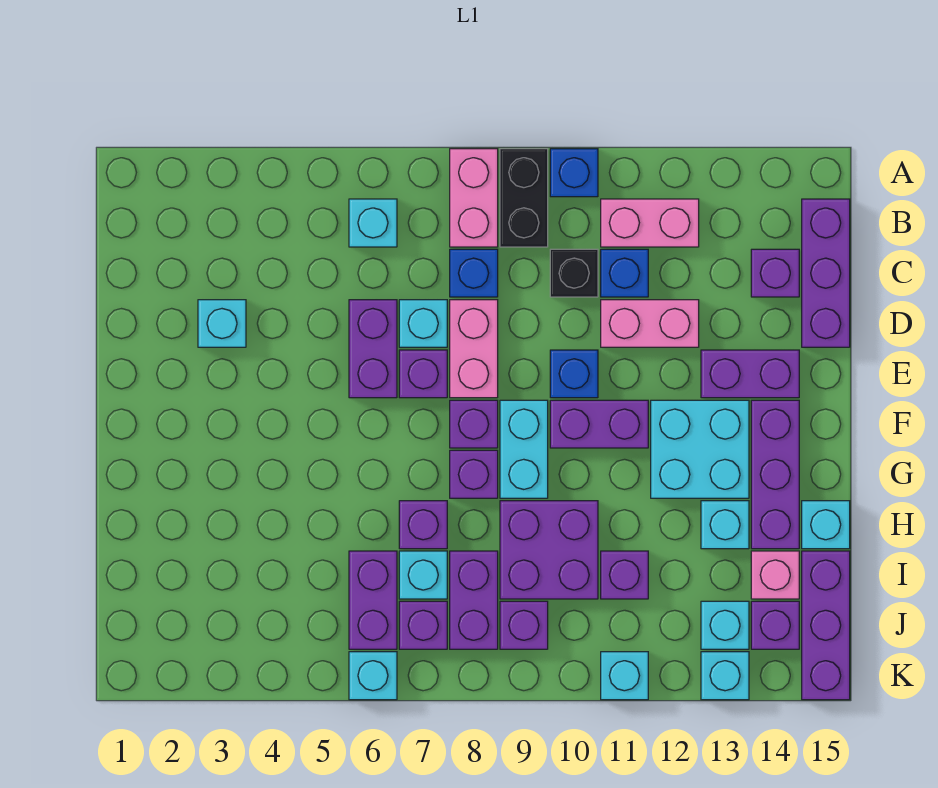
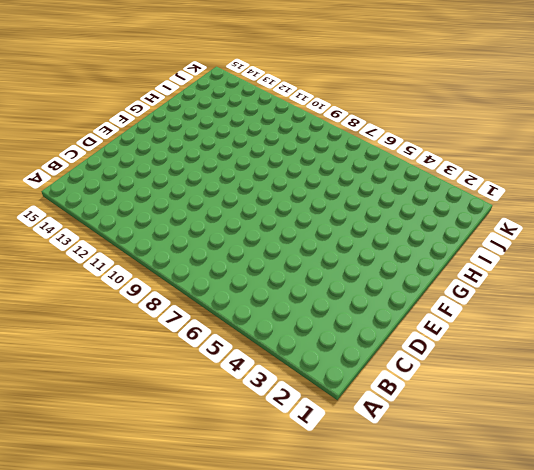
none -> pink brick A8:B8 level 1
none -> black brick A9:B9 level 1
none -> blue brick A10 level 1
none -> cyan brick B6 level 1

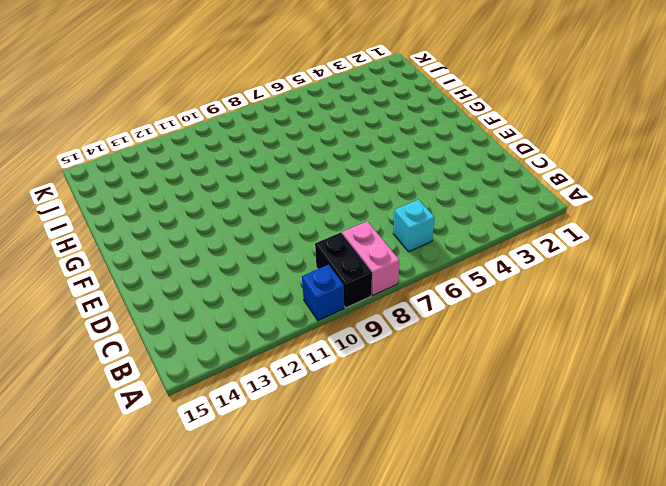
none -> pink brick B11:B12 level 1
none -> purple brick B15:D15 level 1
none -> blue brick C8 level 1
none -> black brick C10 level 1

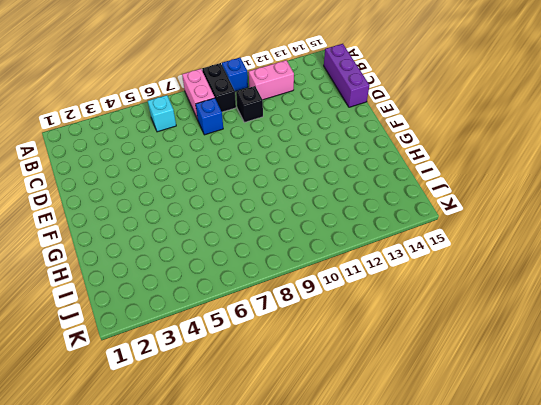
none -> blue brick C11 level 1
none -> purple brick C14 level 1
none -> cyan brick D3 level 1
none -> purple brick D6:E6 level 1

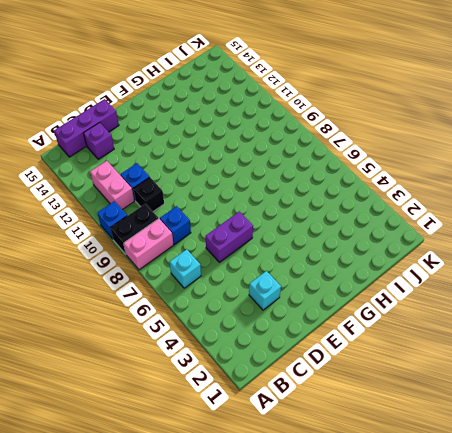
none -> cyan brick D7 level 1
none -> pink brick D8:E8 level 1
none -> pink brick D11:D12 level 1
none -> purple brick E7 level 1

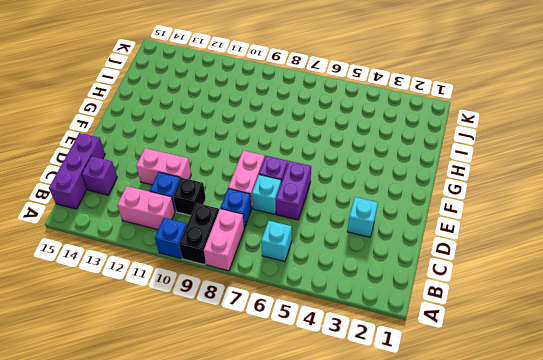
none -> blue brick E10 level 1
none -> purple brick E13:E14 level 1
none -> purple brick F8 level 1
none -> cyan brick F9:G9 level 1

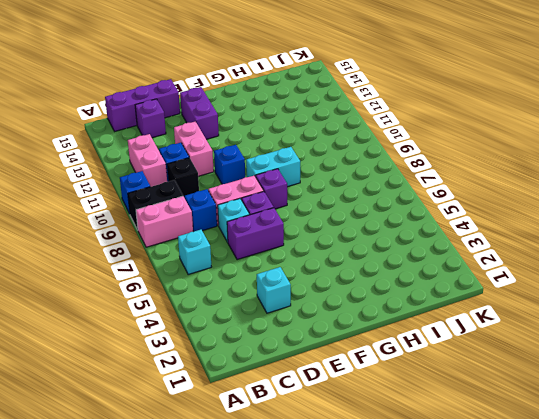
none -> purple brick F10:F11 level 1
none -> cyan brick F12:G13 level 1
none -> purple brick F14:H14 level 1
none -> purple brick G8 level 1

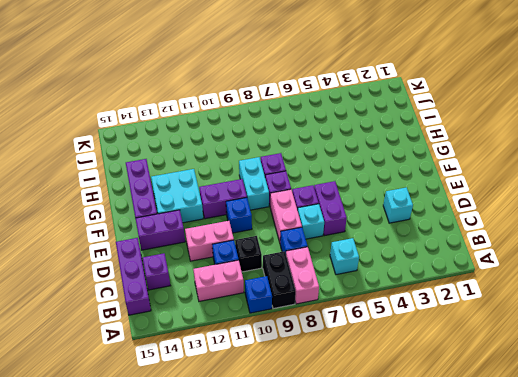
none -> purple brick H7 level 1
none -> purple brick H9:I10 level 1
none -> cyan brick H13 level 1
none -> cyan brick H15 level 1

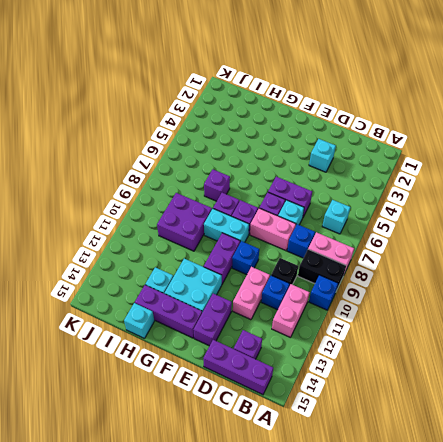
none -> purple brick I6:J6 level 1
none -> cyan brick I7 level 1
none -> purple brick I8:J8 level 1
none -> purple brick I11 level 1

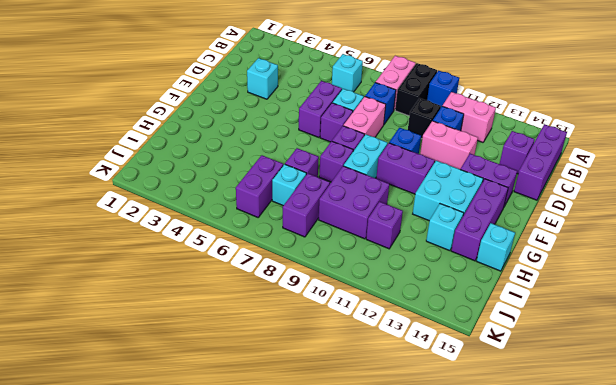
none -> pink brick I14 level 1
none -> purple brick I15:K15 level 1
none -> purple brick J7 level 1
none -> purple brick J9 level 1

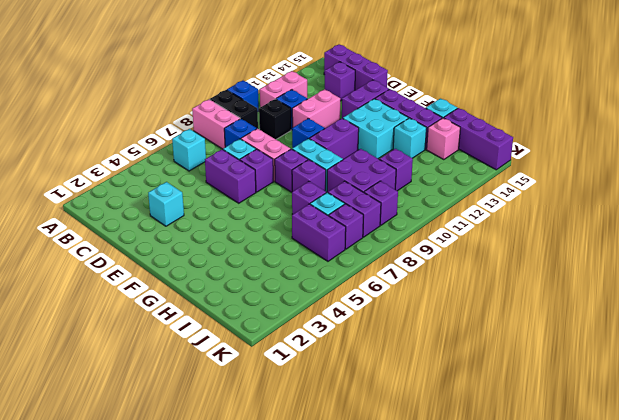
none -> cyan brick J13 level 1
none -> purple brick J14 level 1
none -> cyan brick K6 level 1
none -> cyan brick K11 level 1

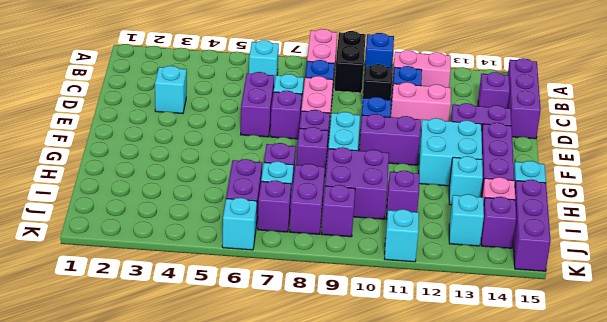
none -> cyan brick K13 level 1

